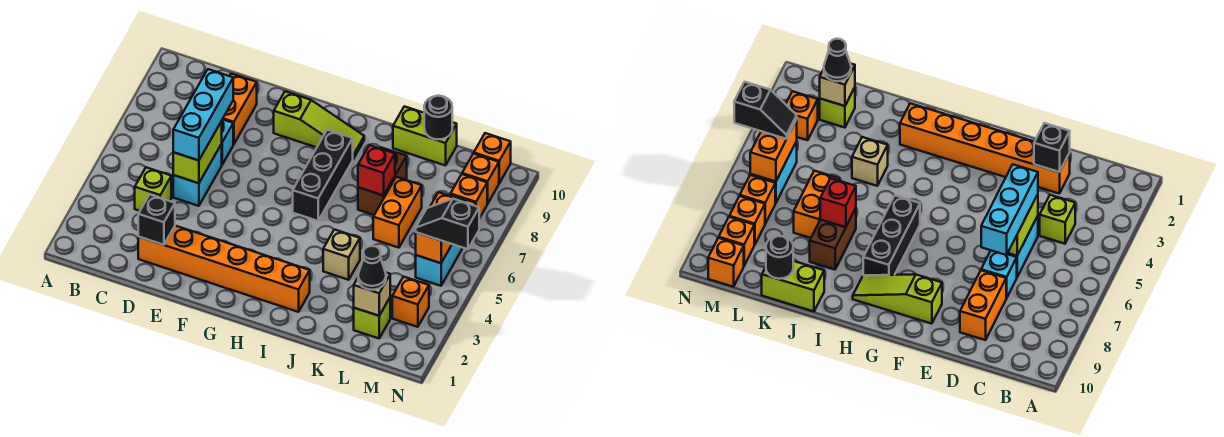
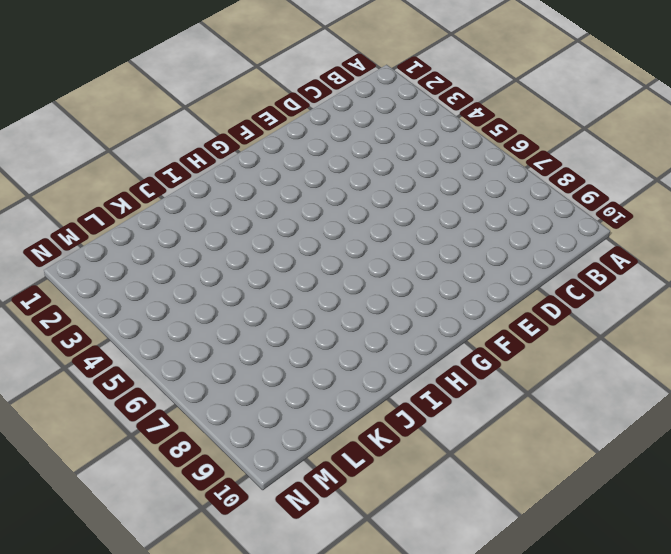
none -> lime brick C4 level 1
none -> orange brick D2:I2 level 1
none -> cyan brick D5:D6 level 1

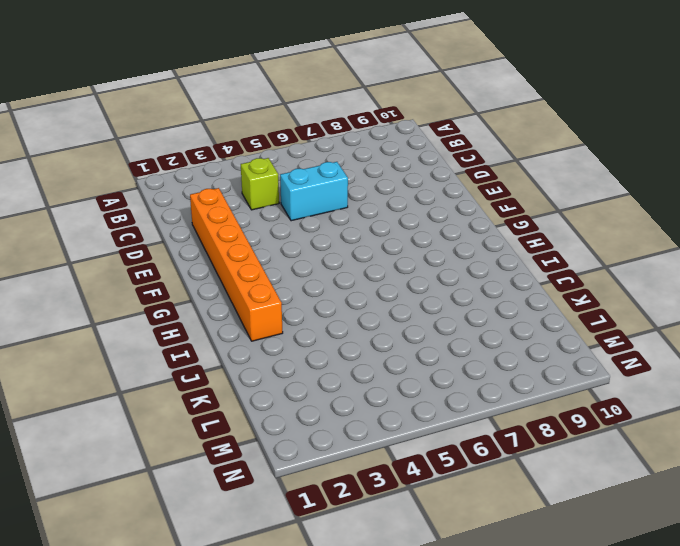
none -> cyan brick D7 level 1
none -> orange brick D8:D9 level 1
none -> lime slope F9:H9 level 1 top F

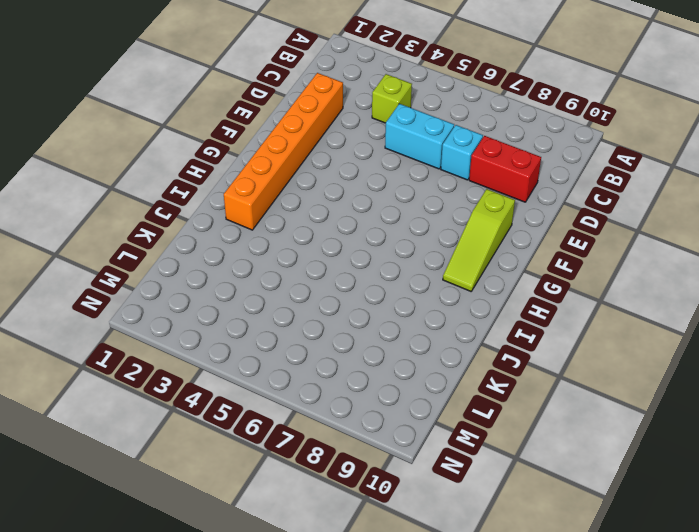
red brick D8:D9 level 1 -> orange brick D8:D9 level 1
none -> black brick H6:H8 level 1
none -> tan brick J4 level 1
none -> brown brick J7:J8 level 1

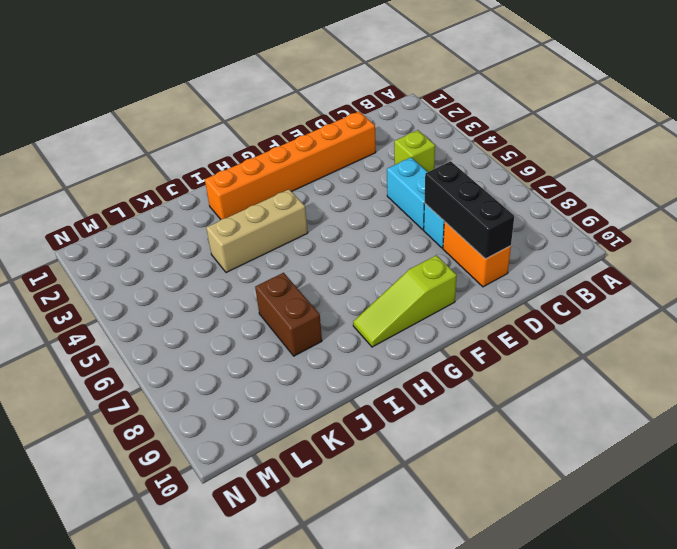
black brick D7:D9 level 2 -> black brick H6:H8 level 1
tan brick H4:J4 level 1 -> tan brick J4 level 1
none -> lime brick J10:K10 level 1
none -> orange brick K6:K7 level 1
none -> lime brick L2 level 1

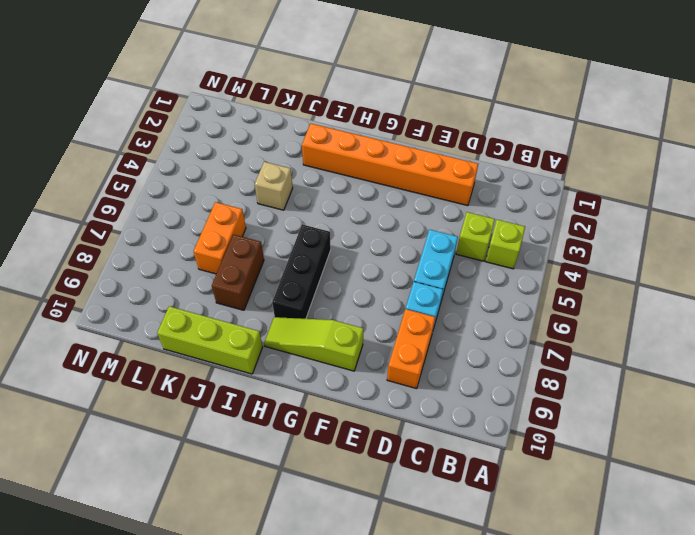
lime brick B4 level 1 -> lime brick L2 level 1
lime brick I10:K10 level 1 -> lime brick J10:K10 level 1
none -> orange brick M3 level 1
none -> cyan brick M5:M6 level 1
none -> orange brick M7 level 1

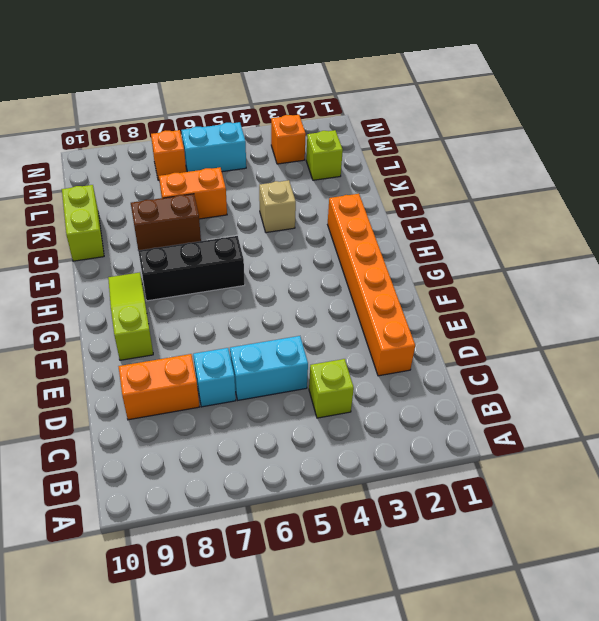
none -> orange brick M8 level 1
none -> orange brick M9 level 1
none -> orange brick M10 level 1

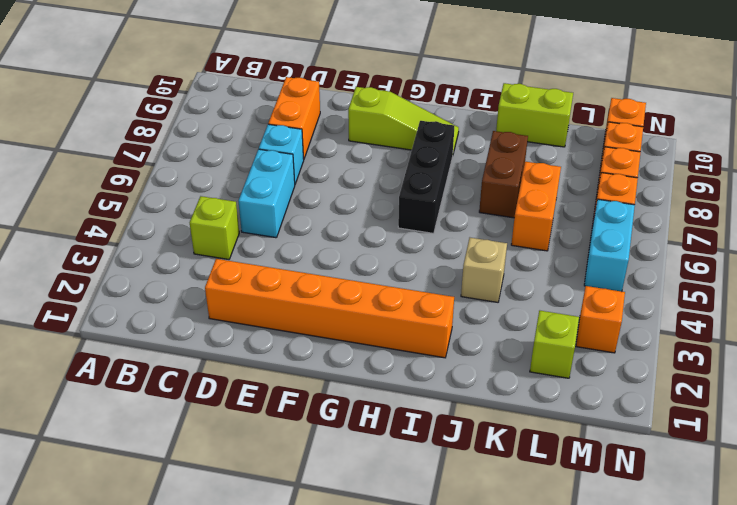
none -> black brick D2 level 2
none -> lime brick D5:D6 level 2
none -> red brick J7 level 2

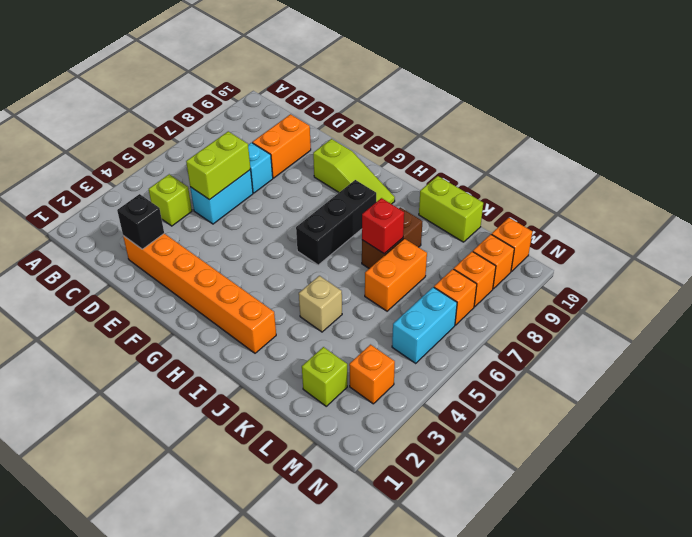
none -> black round brick K10 level 2
none -> tan brick L2 level 2
none -> orange brick M5:M6 level 2

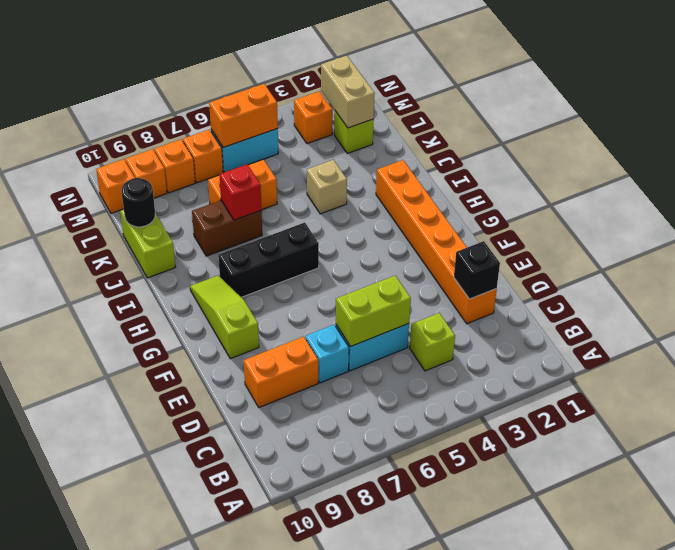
tan brick L2:M2 level 2 -> tan brick L2 level 2
none -> cyan brick D5:D7 level 3
none -> black cone L2 level 3
none -> black slope M5:N5 level 3 top N

